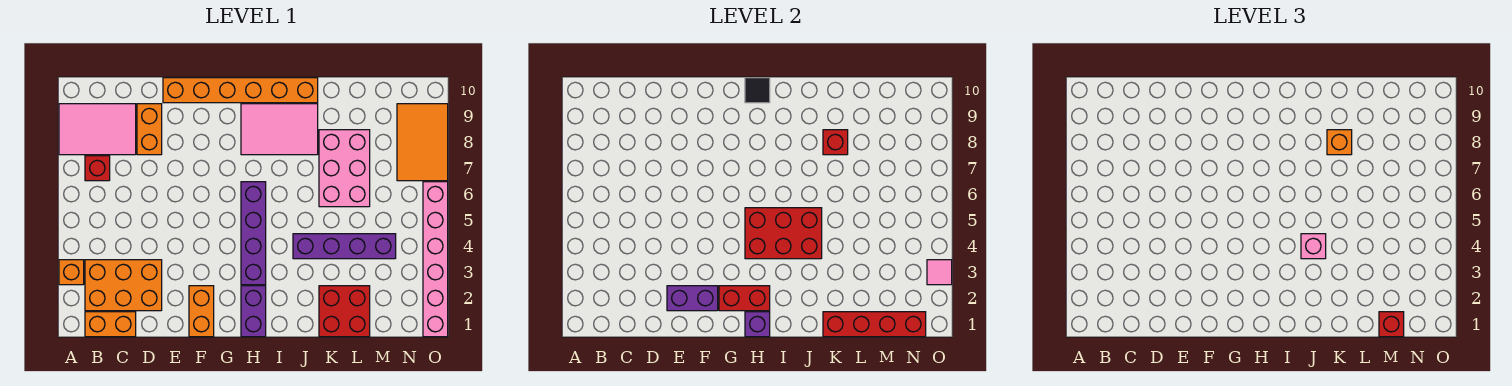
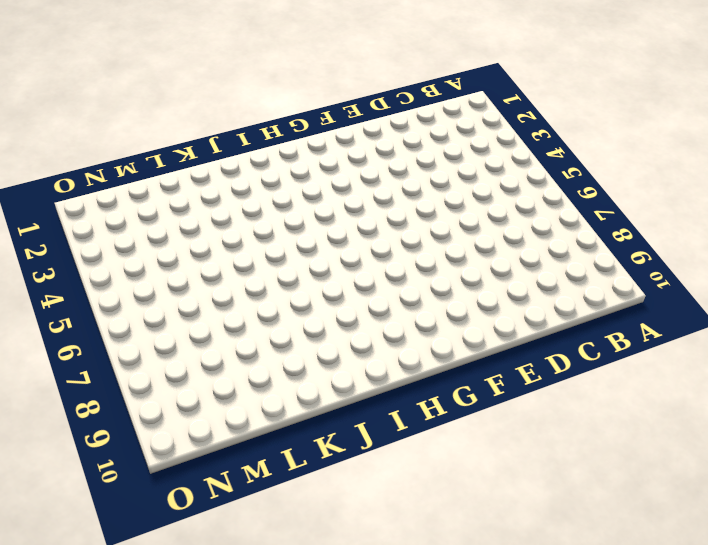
none -> orange brick A3 level 1
none -> pink tile A8:C9 level 1
none -> orange brick B1:C1 level 1

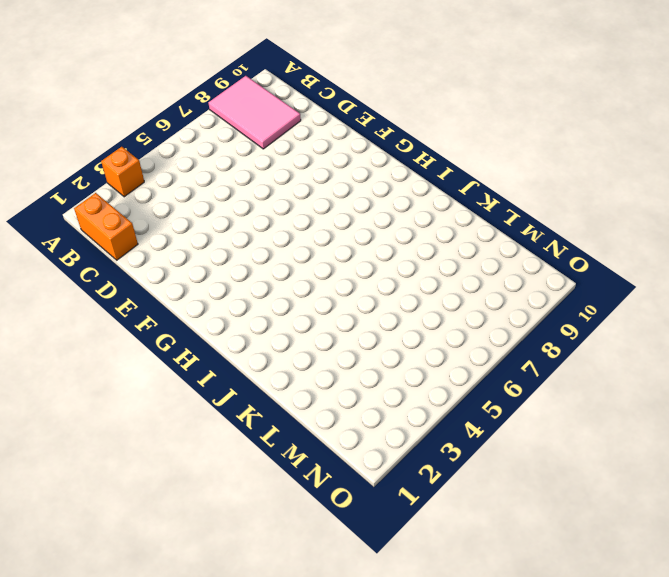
none -> orange brick B2:D3 level 1
none -> red brick B7 level 1
none -> orange brick D8:D9 level 1

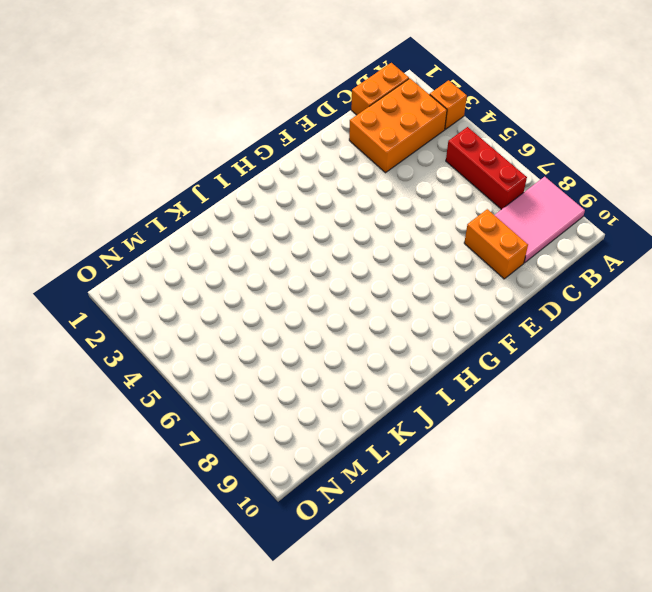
red brick B5:B7 level 1 -> red brick B7 level 1
none -> orange brick E10:J10 level 1
none -> orange brick F1:F2 level 1
none -> purple brick H1:H2 level 1

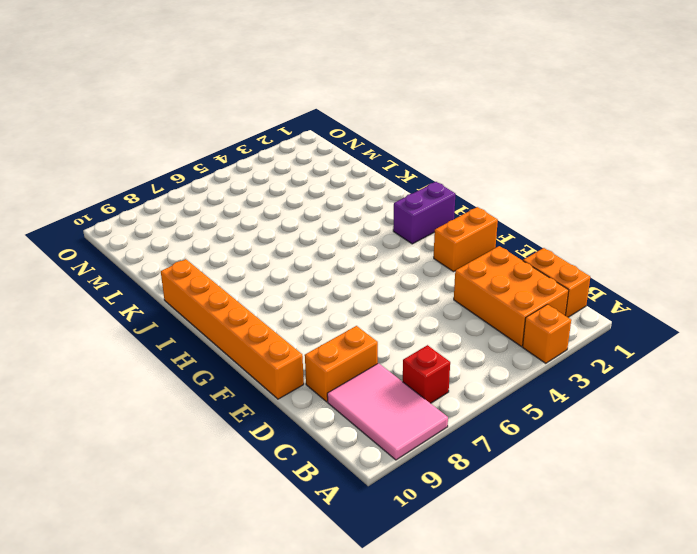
none -> purple brick H3:H6 level 1
none -> pink tile H8:J9 level 1
none -> purple brick J4:M4 level 1

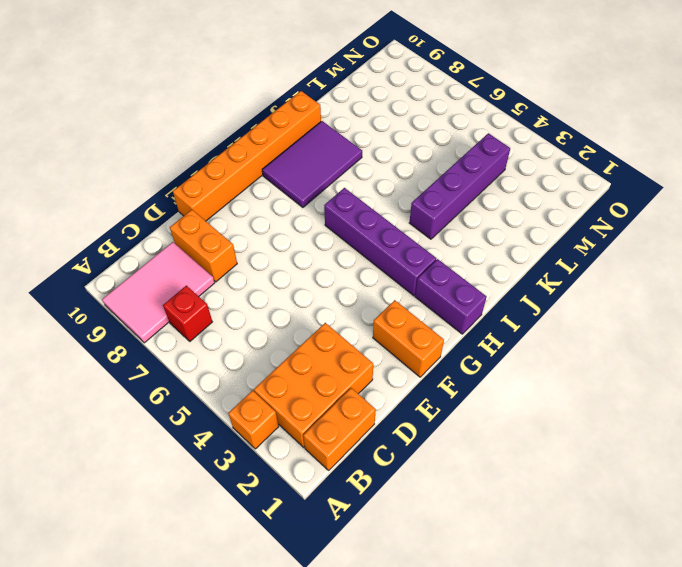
purple tile H8:J9 level 1 -> pink tile H8:J9 level 1
none -> red brick K1:L2 level 1
none -> pink brick K6:L8 level 1
none -> orange tile N7:O9 level 1

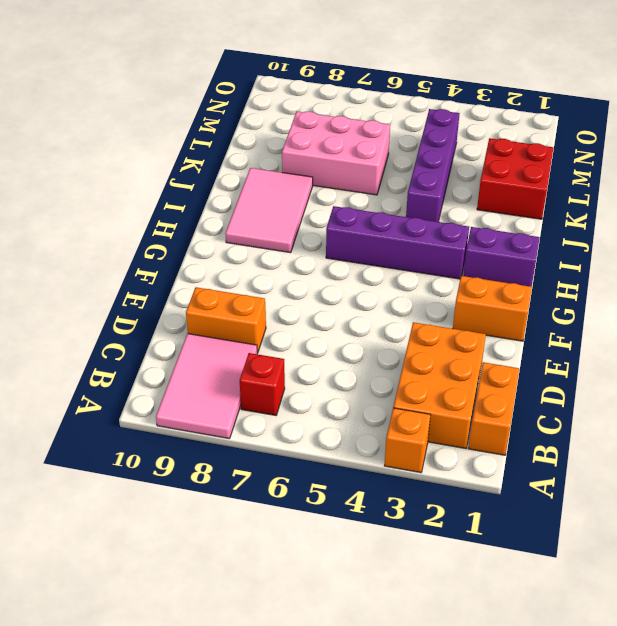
none -> orange brick E10:J10 level 1
none -> orange tile N7:O9 level 1
none -> pink brick O1:O6 level 1

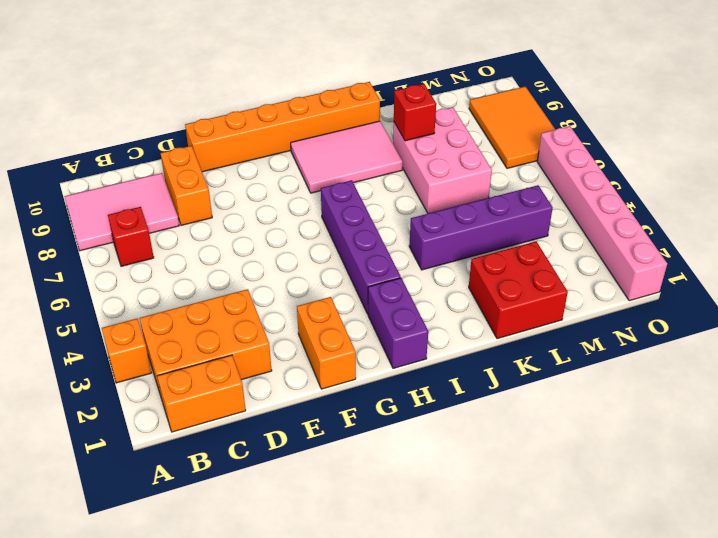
none -> purple brick E2:F2 level 2
none -> red brick G2:H2 level 2
none -> purple brick H1 level 2

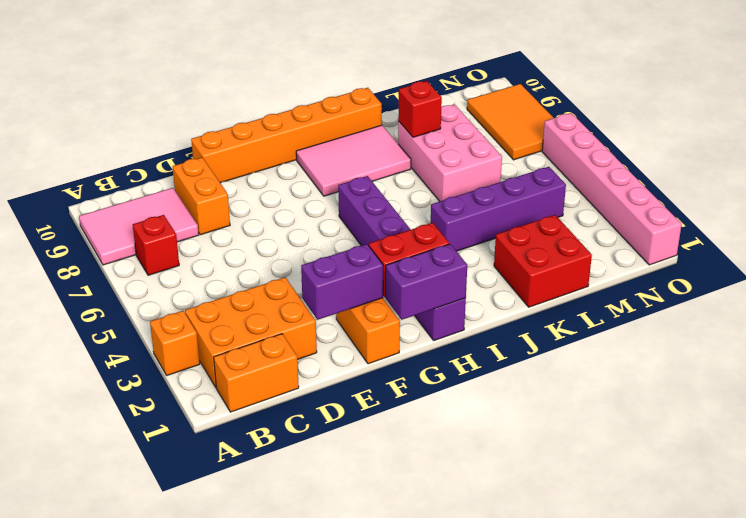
purple brick G1:H1 level 2 -> purple brick H1 level 2
none -> red brick H4:J5 level 2
none -> black tile H10 level 2
none -> red brick K1:N1 level 2

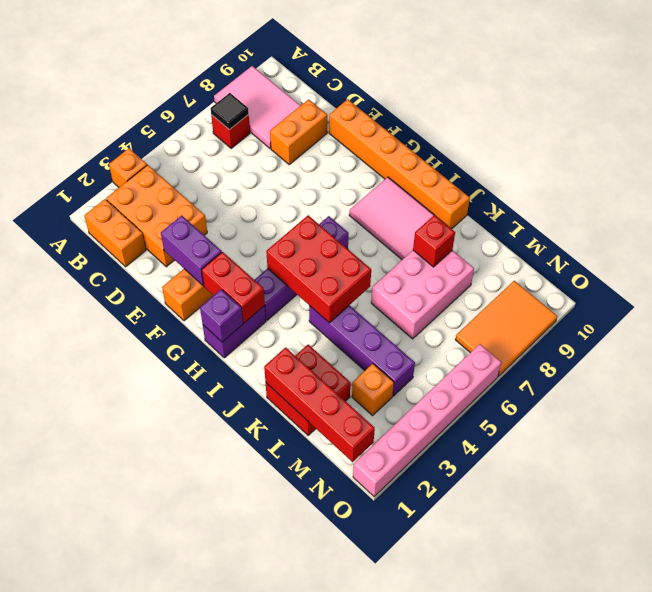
black tile B7 level 2 -> black tile H10 level 2
orange brick M3 level 1 -> orange brick K8 level 3
none -> pink tile O3 level 2
none -> pink brick J4 level 3
none -> red brick M1 level 3

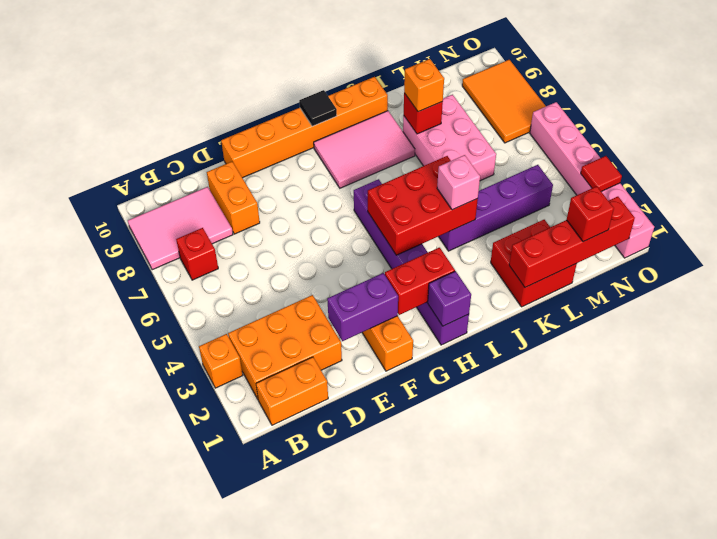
red tile O3 level 2 -> pink tile O3 level 2

